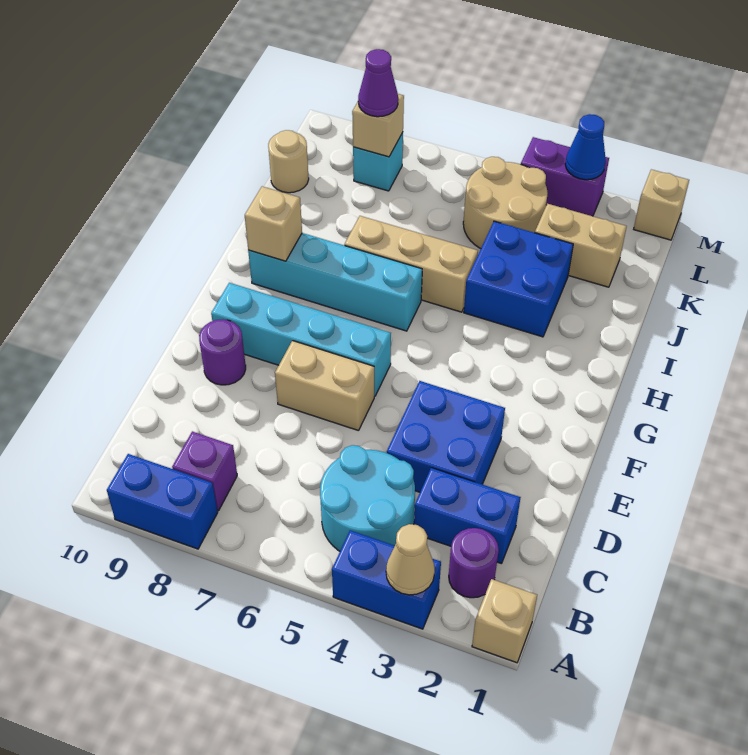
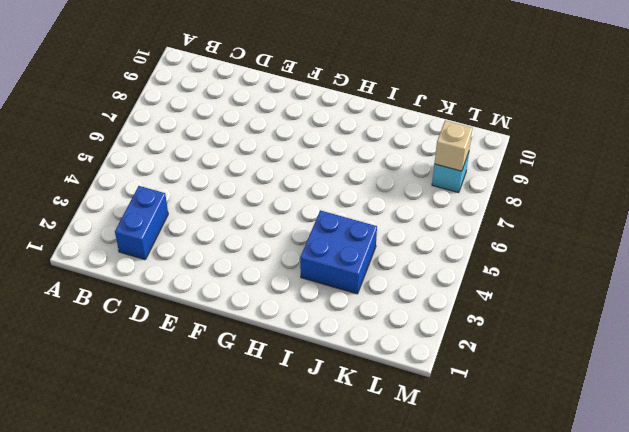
none -> tan brick A1 level 1
none -> blue brick A3:A4 level 1
none -> blue brick A8:A9 level 1

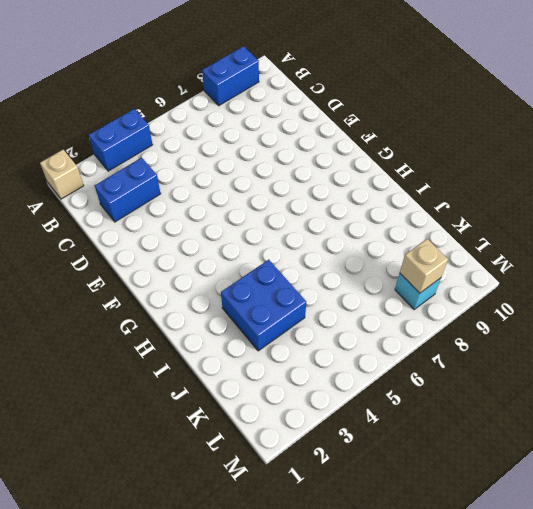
none -> purple round brick B2 level 1
none -> cyan round brick B4:C5 level 1
none -> purple brick B8 level 1

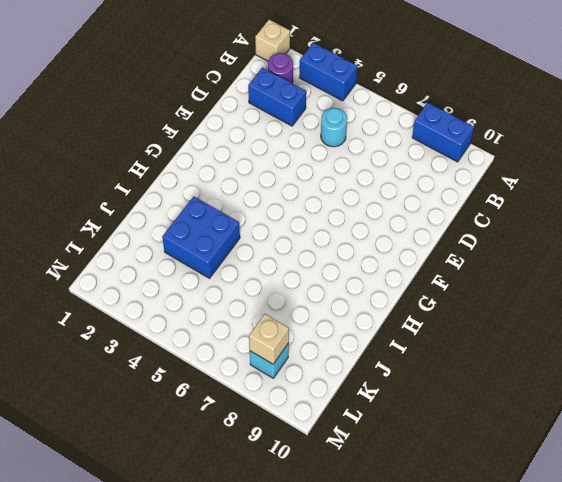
cyan round brick C5 level 1 -> cyan round brick B4:C5 level 1
none -> purple brick B8 level 1
none -> blue brick D3:E4 level 1
none -> tan brick E6:E7 level 1

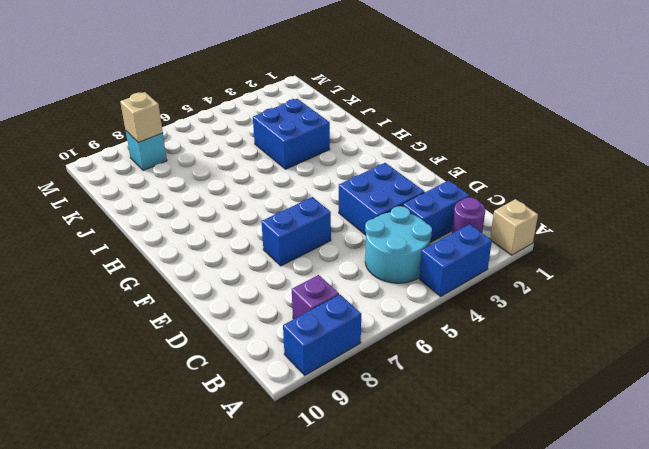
blue brick E6:E7 level 1 -> tan brick E6:E7 level 1
none -> purple round brick E9 level 1
none -> cyan brick F6:F9 level 1
none -> cyan brick H6:H9 level 1

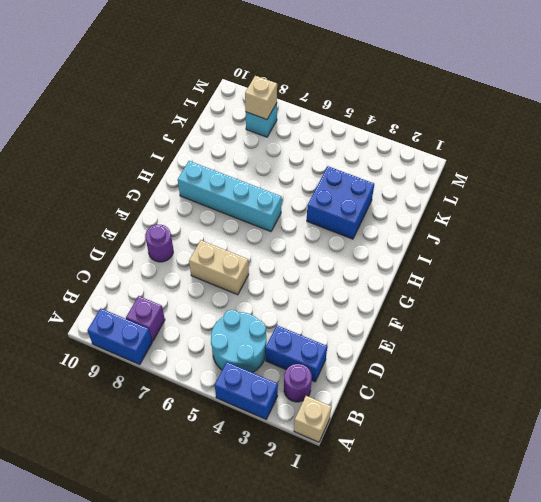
none -> blue brick D3:E4 level 1
none -> cyan brick F6:F9 level 1
none -> tan brick I5:I7 level 1

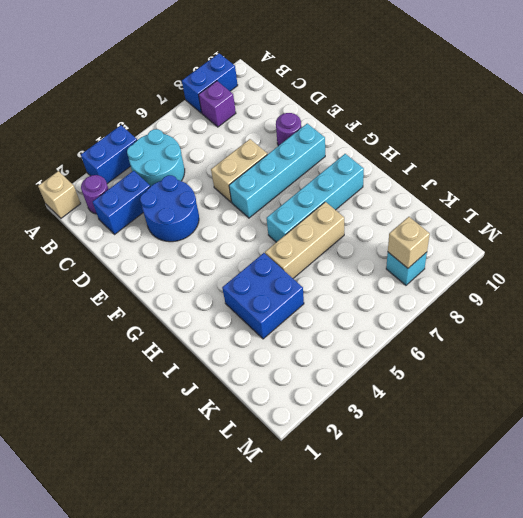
blue round brick D3:E4 level 1 -> blue brick D3:E4 level 1
none -> tan brick K2:K3 level 1
none -> tan round brick K4:L5 level 1
none -> tan round brick K10 level 1

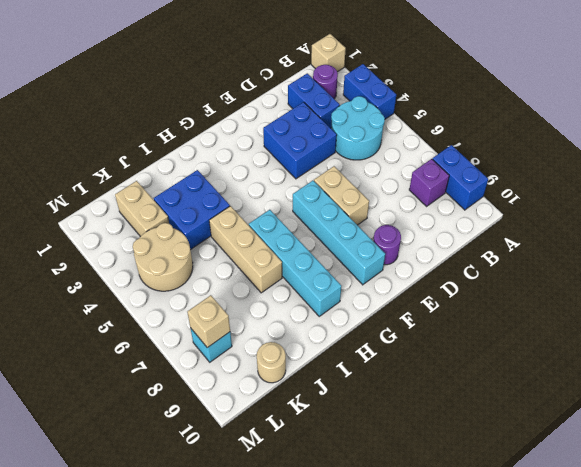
none -> tan brick M1 level 1
none -> purple brick M3:M4 level 1
none -> tan cone A3 level 2

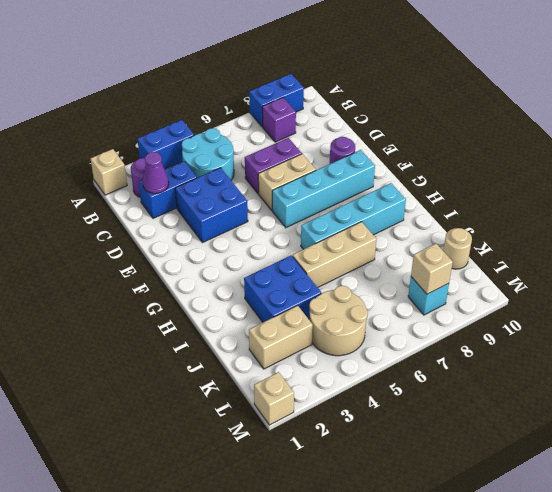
purple cone C2 level 2 -> purple cone L8 level 3
purple brick D6:D7 level 1 -> purple brick M3:M4 level 1
none -> tan cone A3 level 2
none -> tan brick H9 level 2
none -> blue cone M3 level 2

